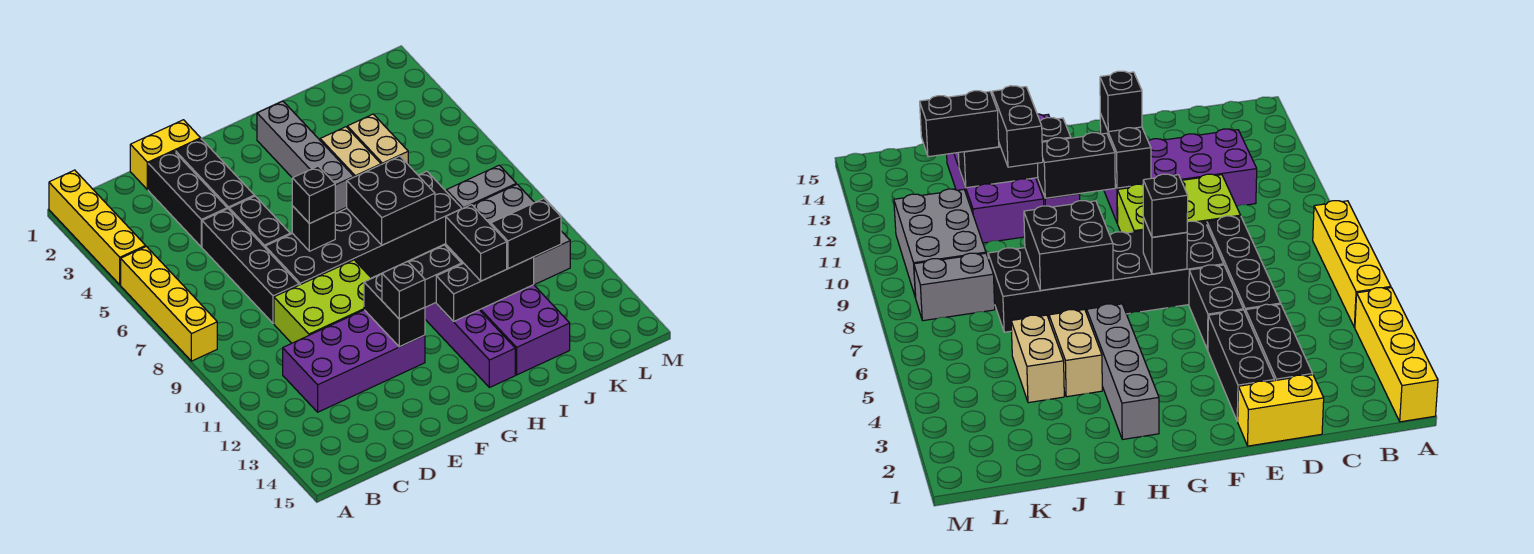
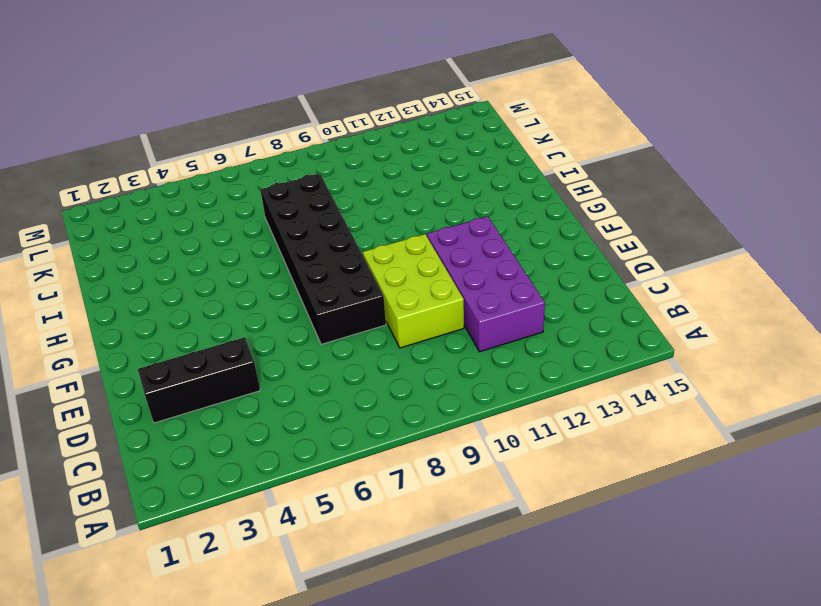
none -> yellow brick A1:A4 level 1
none -> yellow brick A5:A8 level 1
none -> yellow brick D1:E1 level 1

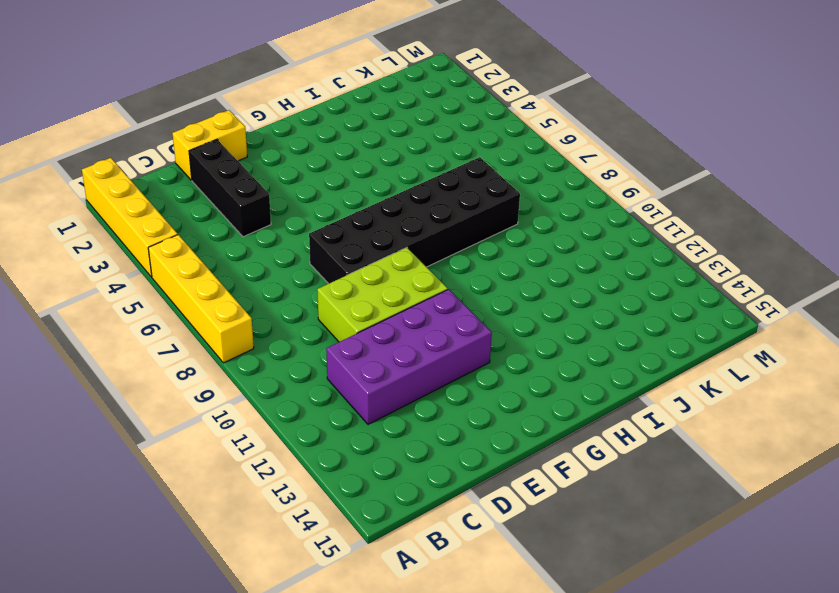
none -> black brick D5:D8 level 1
none -> black brick E2:E4 level 1
none -> black brick E5:E6 level 1

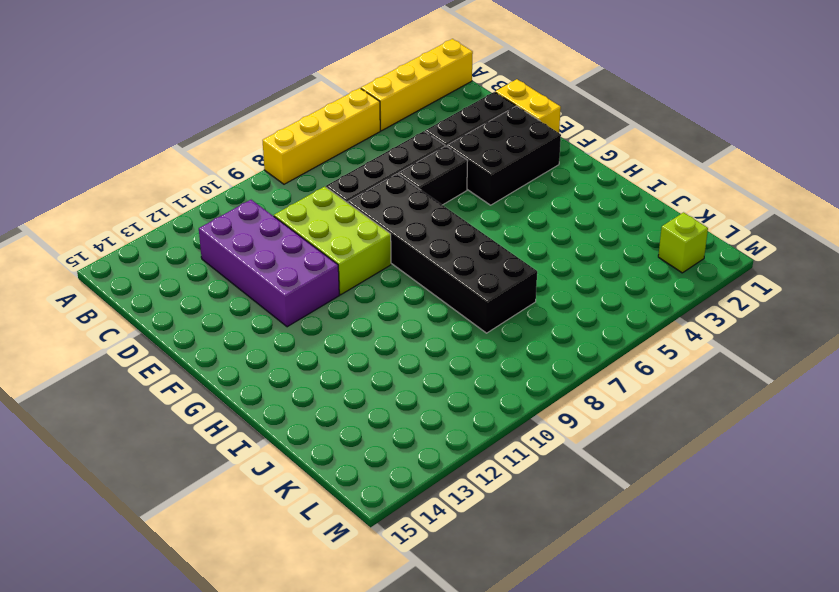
black brick E2:F4 level 1 -> black brick E2:E4 level 1
lime brick L2 level 1 -> none
none -> grey brick H2:H5 level 1
none -> purple brick H11:H14 level 1
none -> tan brick I4:I5 level 1

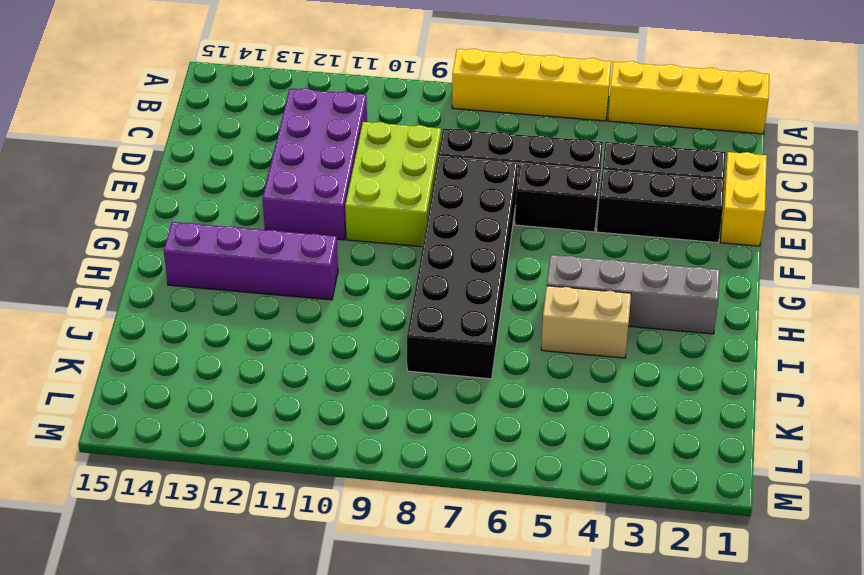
none -> purple brick I11:J14 level 1
none -> tan brick J4:J5 level 1
none -> grey brick K8:L8 level 1

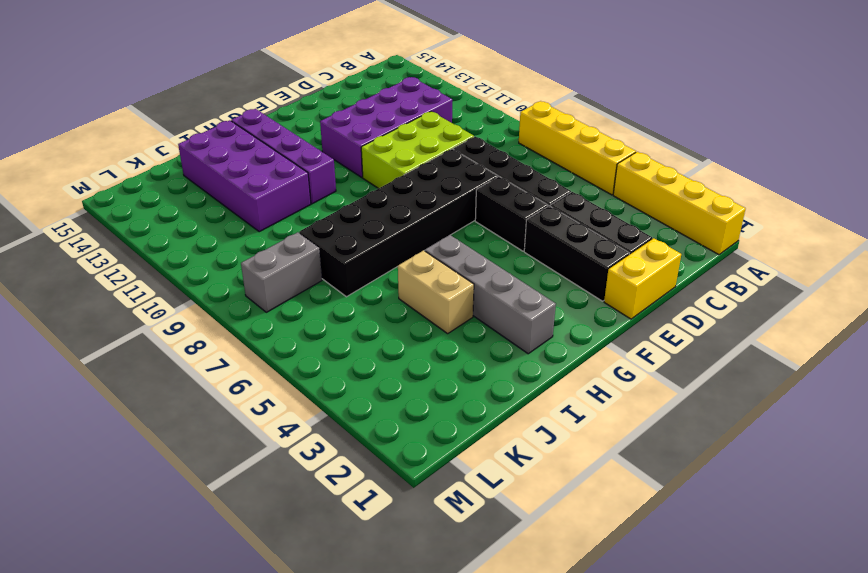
none -> tan brick J4:J5 level 1
none -> grey brick K9:L11 level 1
none -> black brick F7 level 2

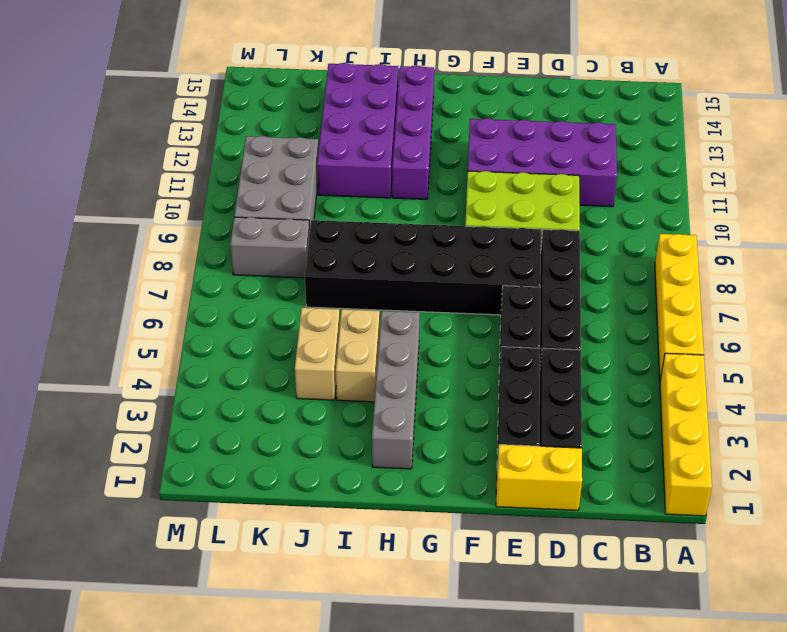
none -> black brick F7 level 2
none -> black brick F11:F12 level 2
none -> black brick G11:H11 level 2

